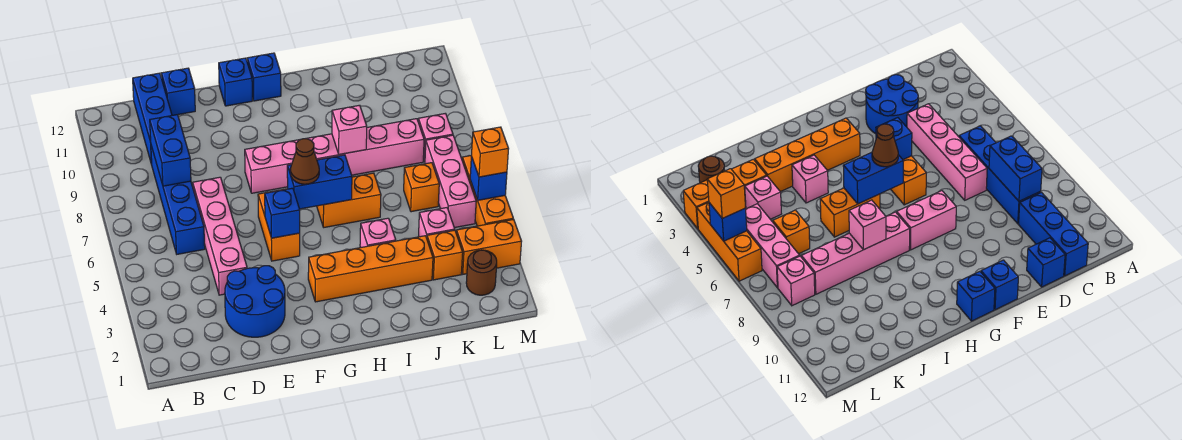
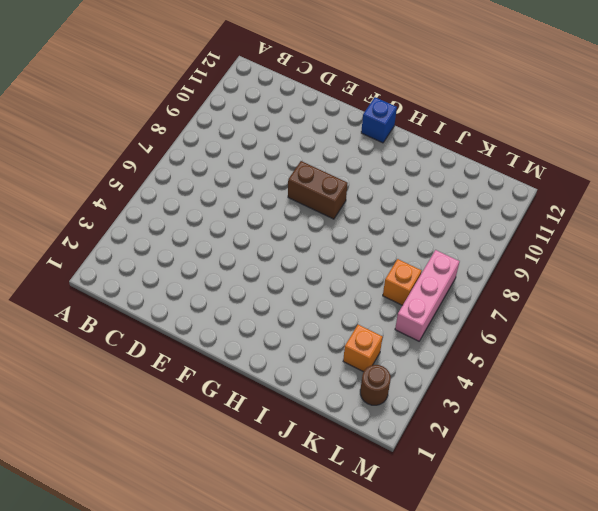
brown brick F8:G8 level 1 -> pink brick F8:G8 level 1
none -> blue brick C6:C9 level 1
none -> blue brick C10:C12 level 1
none -> blue round brick D2:E3 level 1

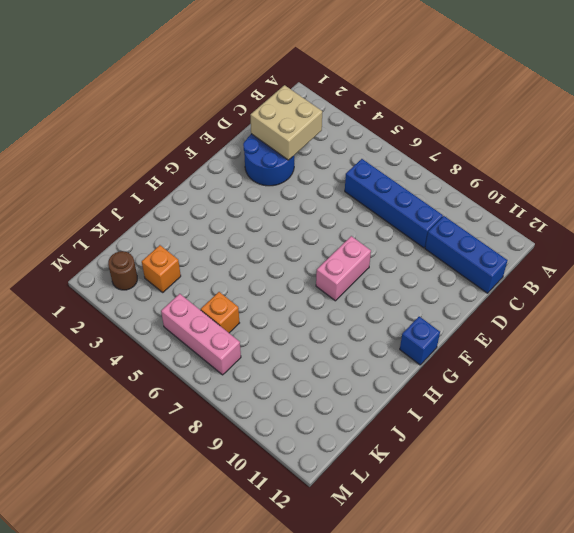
tan brick C2:D3 level 2 -> none
none -> pink brick D4:D7 level 1
none -> blue brick D12 level 1
none -> orange brick F5:F6 level 1

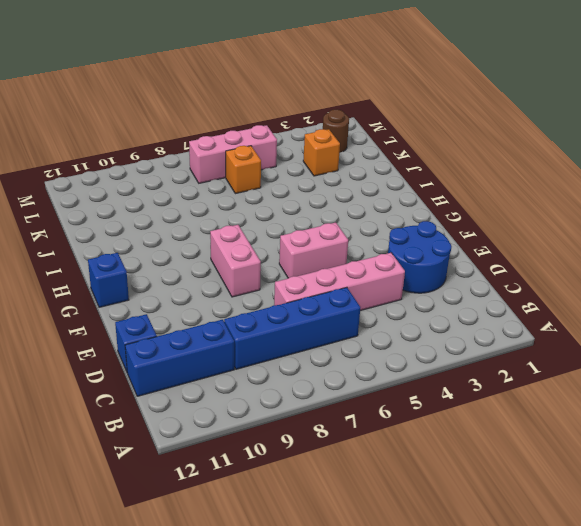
pink brick F5:F6 level 1 -> orange brick F5:F6 level 1
none -> blue brick F12 level 1
none -> orange brick G3:J3 level 1
none -> orange brick H6:I6 level 1

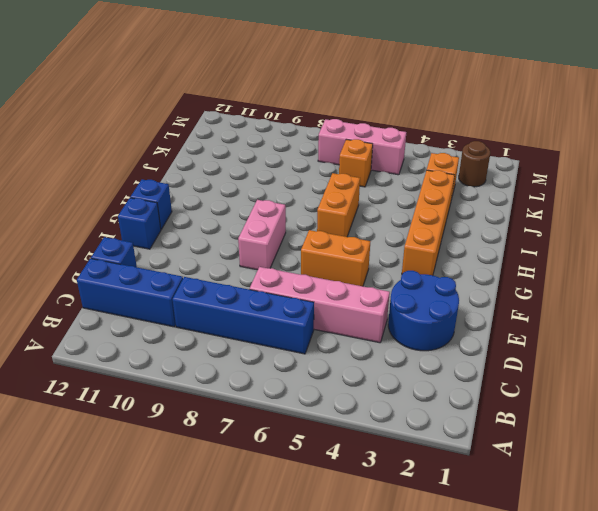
none -> pink brick H8:K8 level 1
none -> pink brick I4 level 1
none -> pink brick K4 level 1

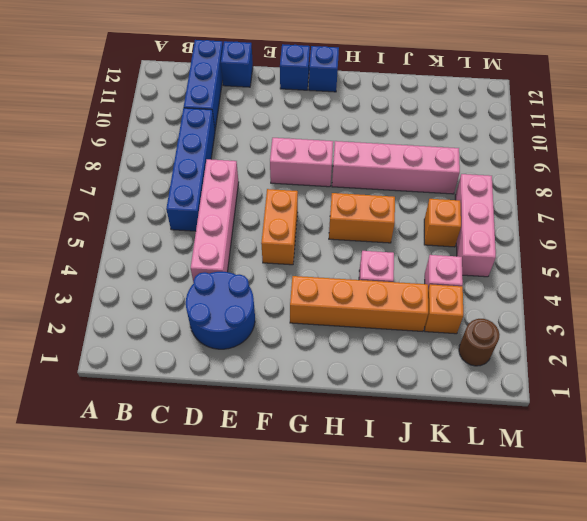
none -> orange brick L3:M3 level 1
none -> pink brick L8 level 1
none -> orange brick M4:M6 level 1

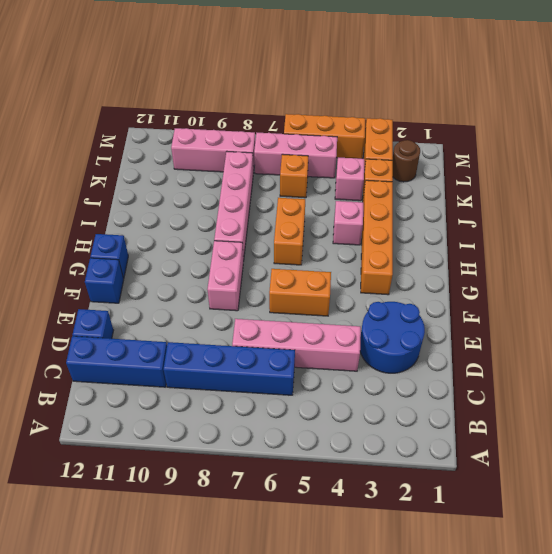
pink brick L8:L10 level 1 -> pink brick L8 level 1
none -> blue brick C8:C9 level 2
none -> blue brick F5 level 2
none -> blue brick G6:H6 level 2

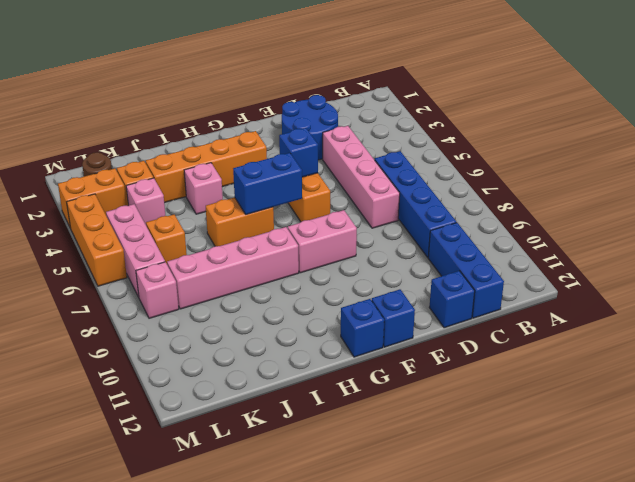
none -> blue brick C8:C9 level 2
none -> pink brick I8 level 2
none -> blue brick M5 level 2

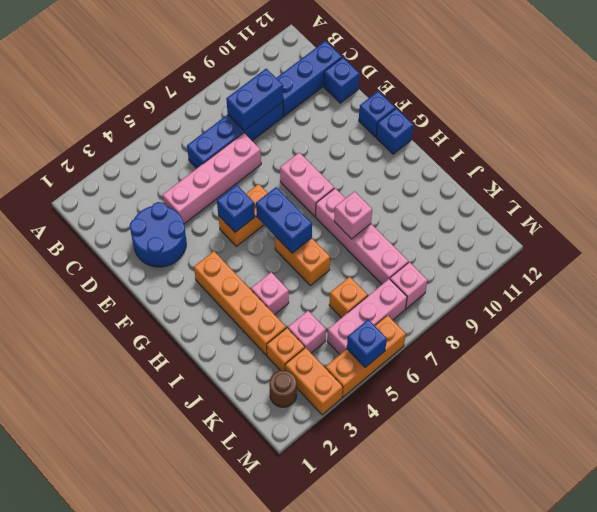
none -> brown cone G6 level 3
none -> orange brick M5 level 3

